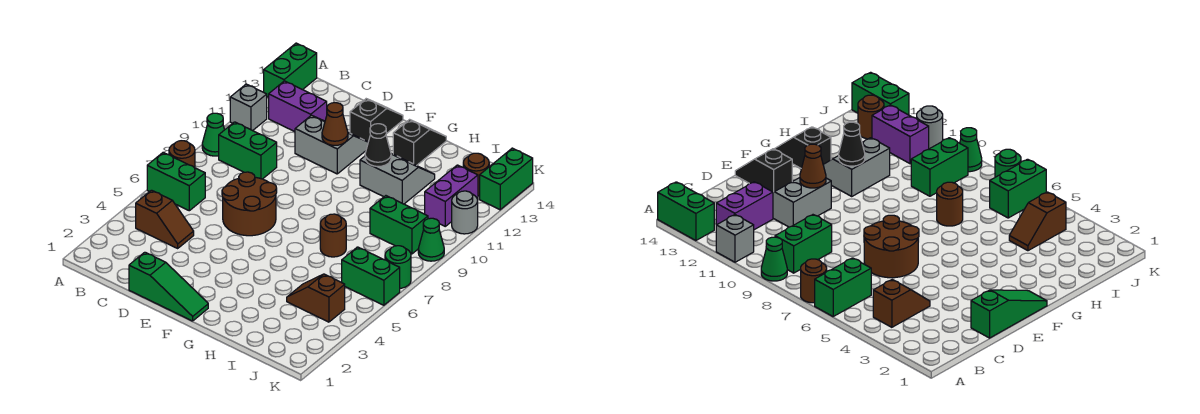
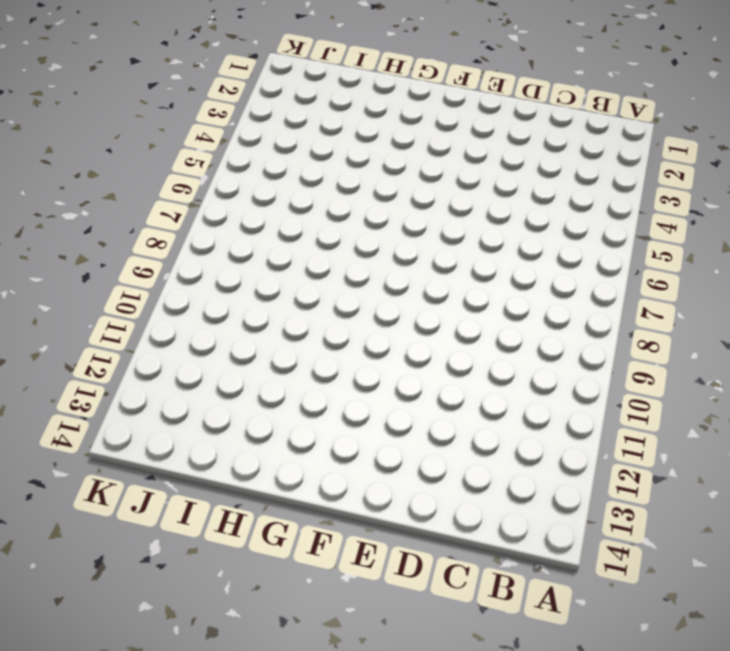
none -> green brick A6:B6 level 1
none -> brown round brick A7 level 1
none -> green cone A9 level 1

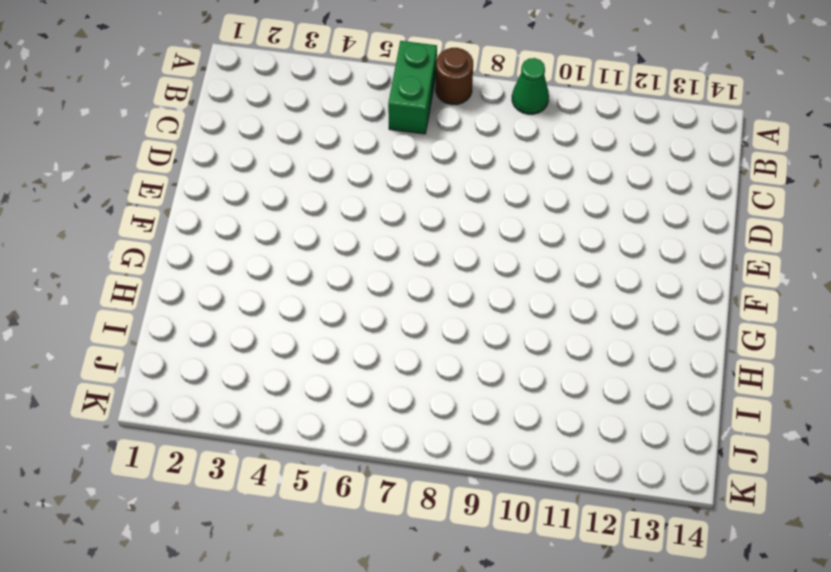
none -> grey brick A11 level 1
none -> green brick A13:A14 level 1
none -> brown slope B4:C4 level 1 top B

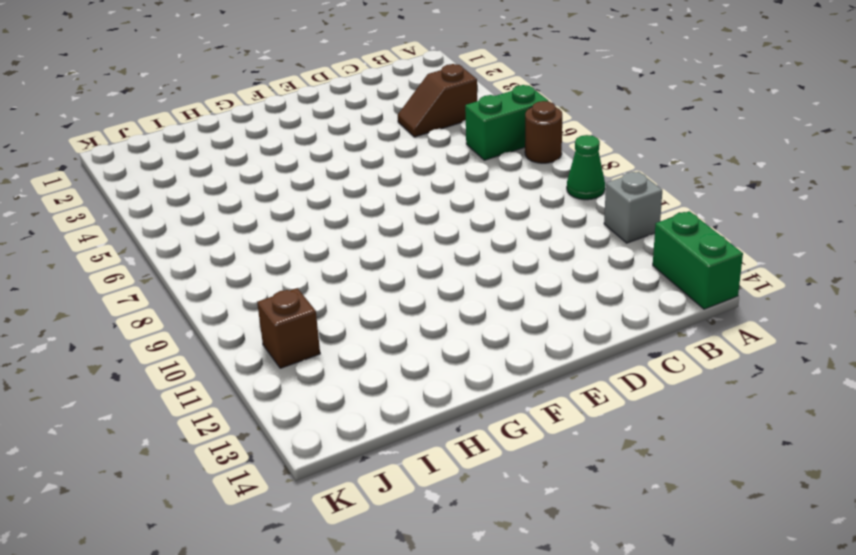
brown brick J11 level 1 -> purple brick J11:J12 level 1
none -> green brick B9:C9 level 1
none -> purple brick B12:C12 level 1
none -> green slope D1:F1 level 1 top D

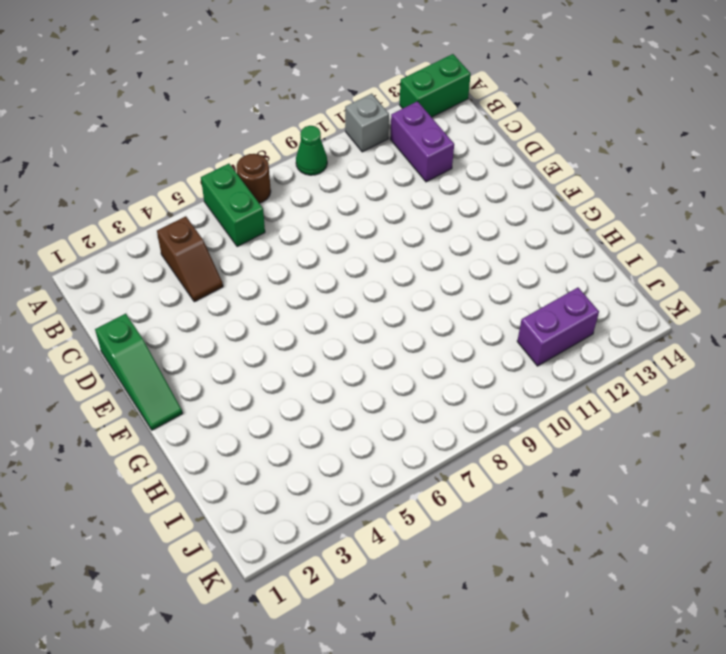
none -> green brick B9:C9 level 1
none -> brown round brick D6:E7 level 1
none -> grey slope D11:E12 level 1 top 11

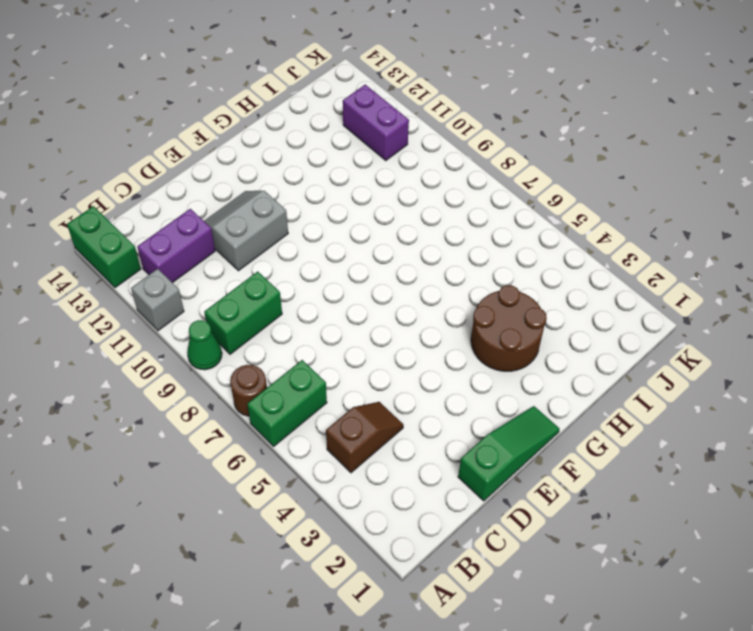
brown round brick G3:H4 level 1 -> brown round brick D6:E7 level 1
none -> black slope E13:E14 level 1 top 13
none -> grey slope G11:H12 level 1 top 11
none -> black slope G13:G14 level 1 top 13

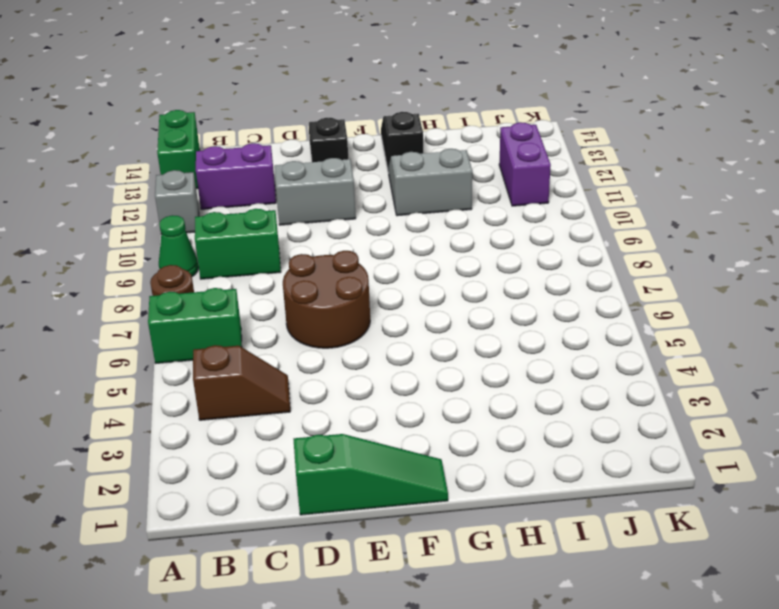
none -> brown round brick H7 level 1
none -> brown slope I4:J4 level 1 top J
none -> green brick I9:J9 level 1

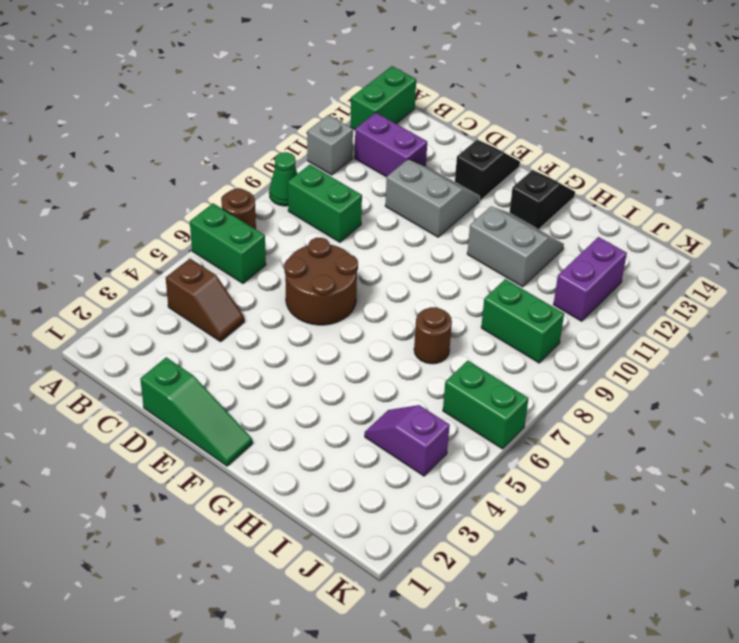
purple slope I4:J4 level 1 top J -> brown slope I4:J4 level 1 top J
none -> brown round brick J13 level 1
none -> green round brick K7 level 1
none -> green cone K9 level 1

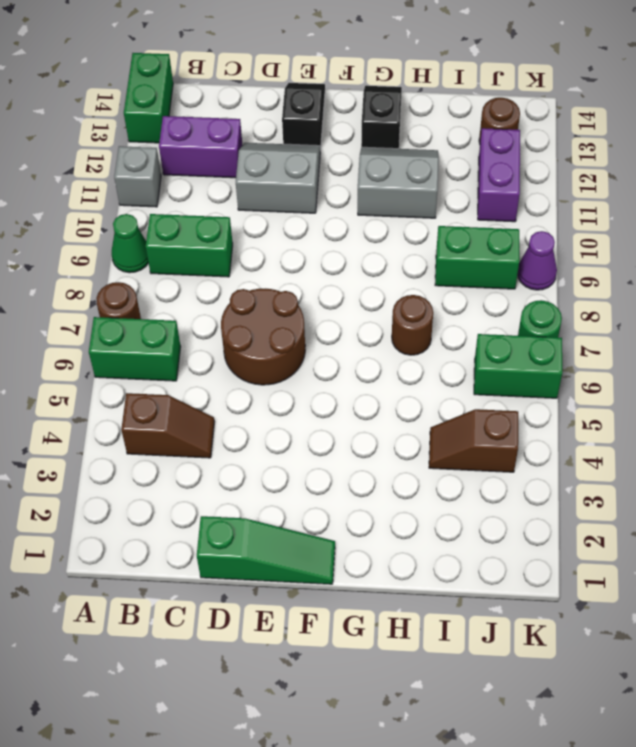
purple cone K9 level 1 -> green cone K9 level 1
none -> grey round brick K11 level 1
none -> green brick K13:K14 level 1
none -> brown cone E11 level 2

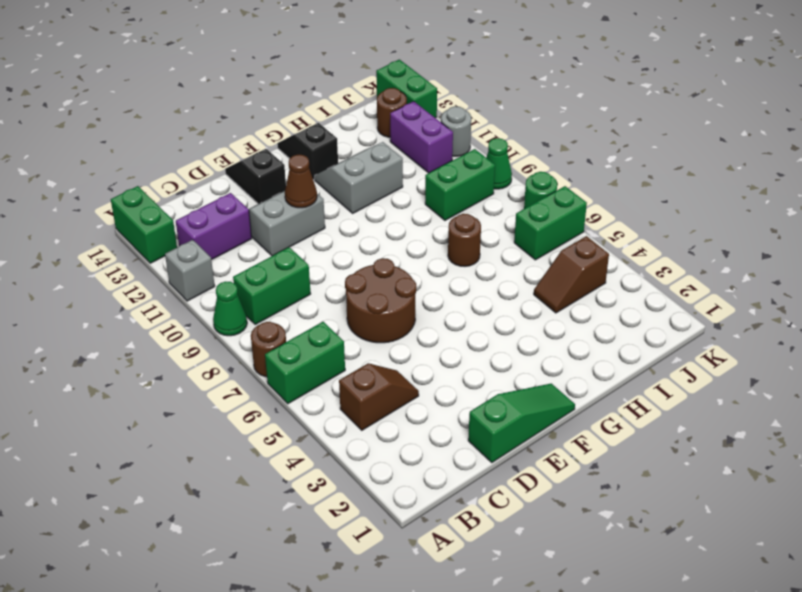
none -> black cone G11 level 2

